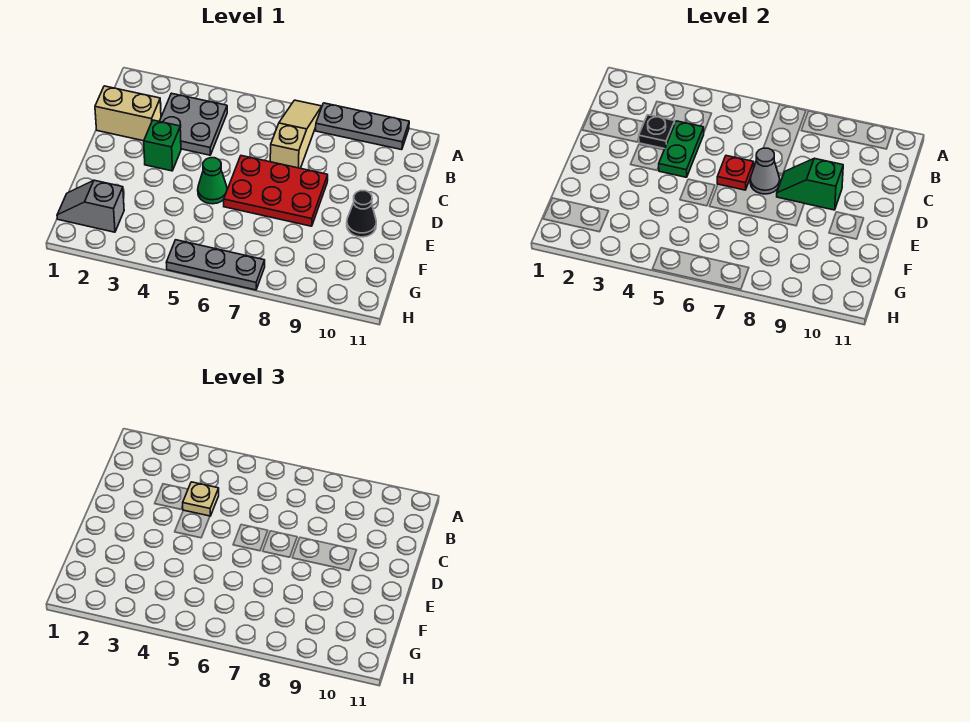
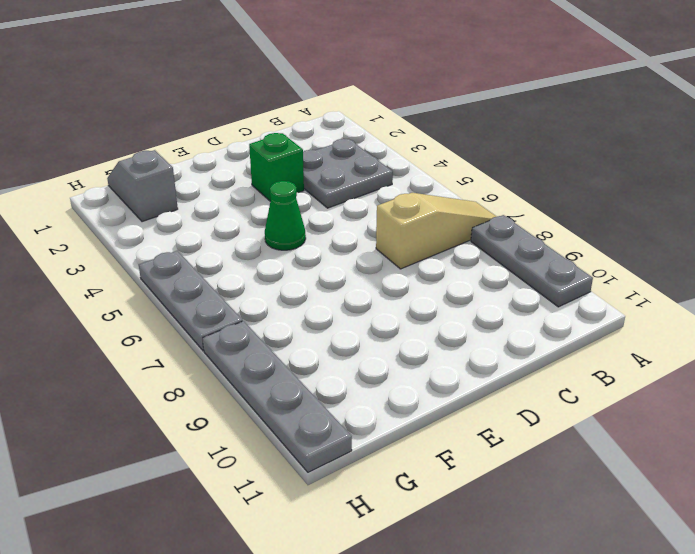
grey plate H8:H11 level 1 -> none
none -> tan brick C1:C2 level 1
none -> red plate D6:E8 level 1
none -> black cone E10 level 1

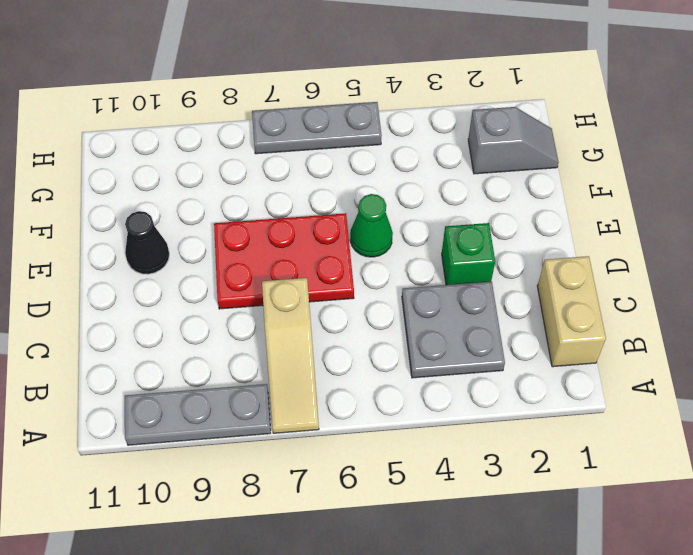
tan brick B1:C1 level 1 -> tan brick C1:C2 level 1
none -> black plate C3 level 2
none -> green plate C4:D4 level 2
none -> red plate D6 level 2

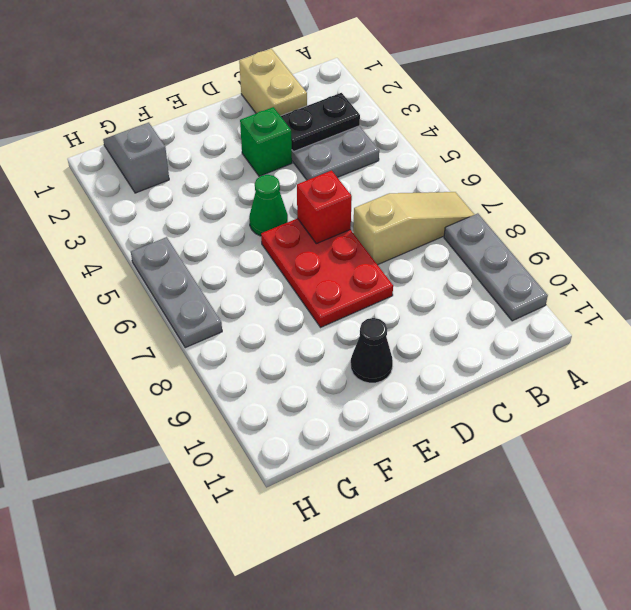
black plate B3:C3 level 2 -> black plate C3 level 2
red brick D6 level 2 -> red plate D6 level 2
none -> green plate C4:D4 level 2
none -> grey cone D7 level 2
none -> green slope D8:D9 level 2 top 9

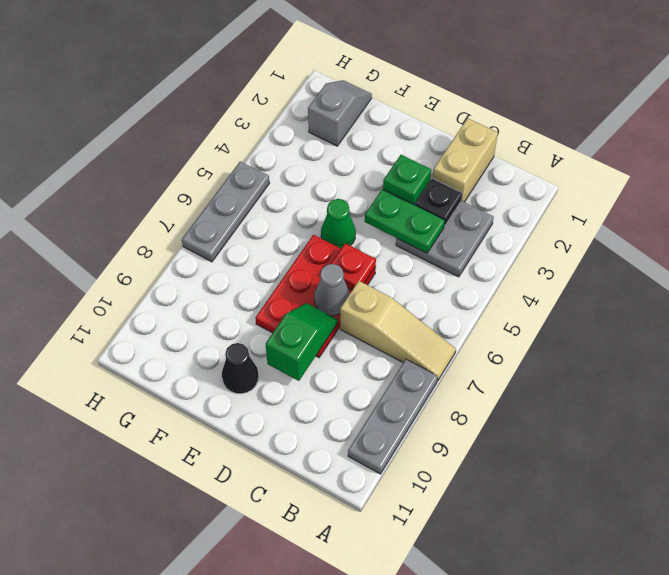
none -> tan plate C4 level 3

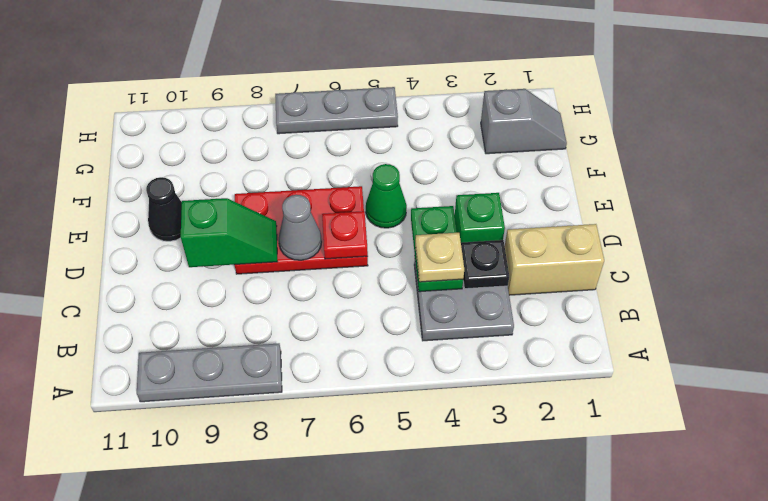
none -> tan slope A7:C7 level 1 top C

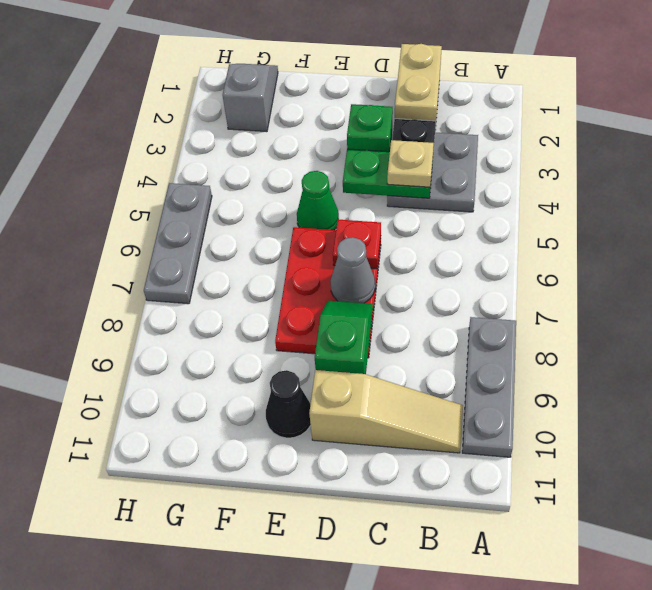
tan slope B10:D10 level 1 top D -> tan slope A7:C7 level 1 top C

